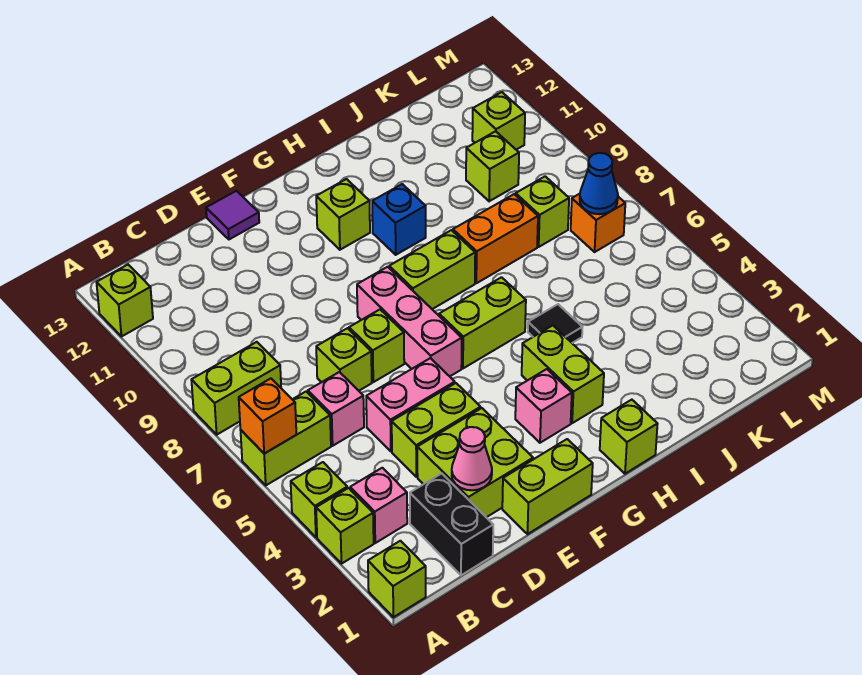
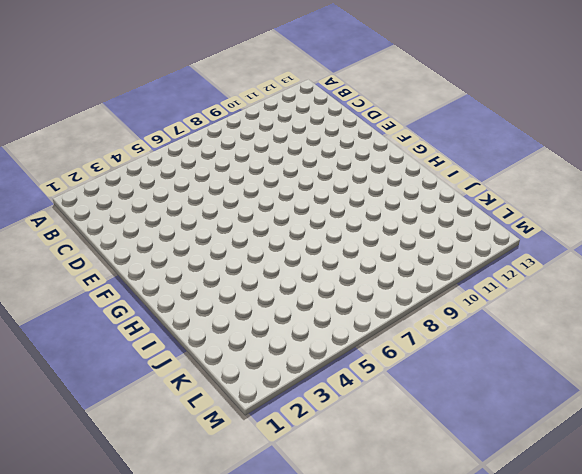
none -> lime brick A1 level 1
none -> lime brick A3 level 1
none -> lime brick A4 level 1
none -> lime brick A6:B6 level 1

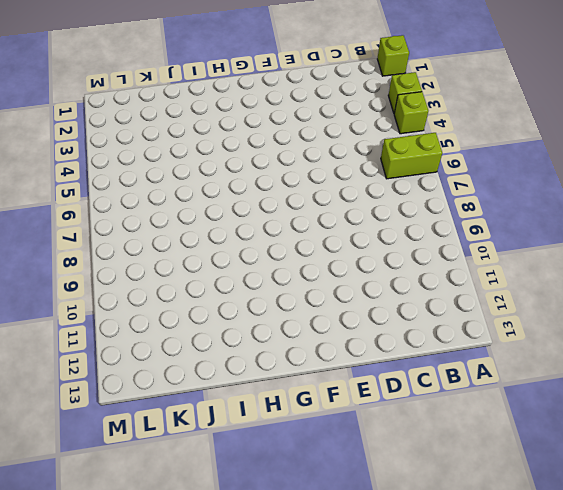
none -> lime brick A8:B8 level 1
none -> lime brick A12 level 1
none -> pink brick B3 level 1
none -> black brick C1:C2 level 1

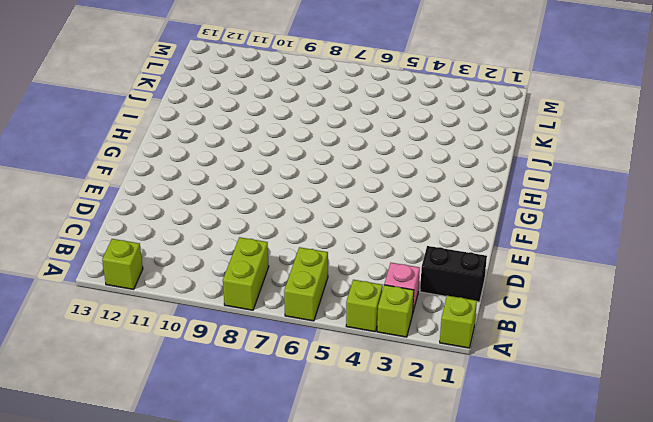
none -> pink brick C6 level 1
none -> lime brick D2:E3 level 1
none -> lime brick D4:E4 level 1
none -> pink brick D5:E5 level 1

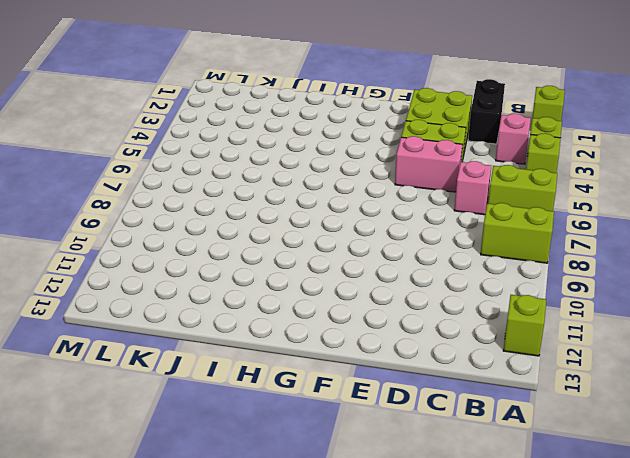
none -> lime brick D7 level 1
none -> lime brick E1:F1 level 1
none -> lime brick E7 level 1
none -> purple tile E13 level 1

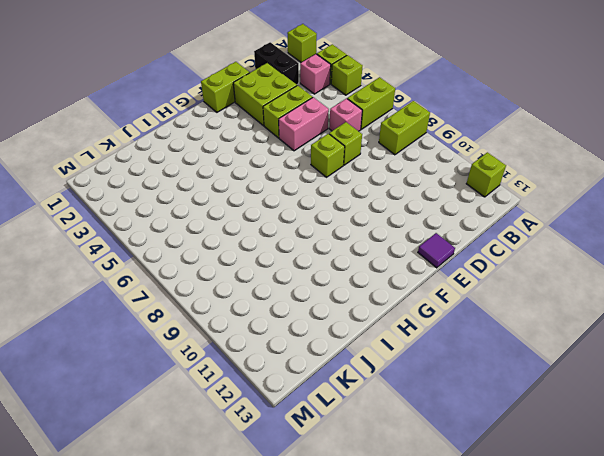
none -> pink brick F6:F8 level 1
none -> pink brick G3 level 1
none -> lime brick G6:H6 level 1
none -> lime brick G8:H8 level 1

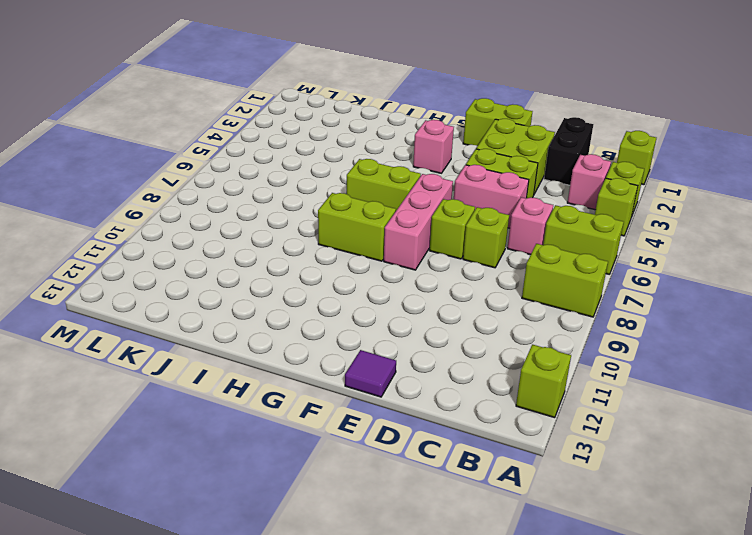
none -> lime brick G11 level 1
none -> lime brick H1 level 1
none -> lime brick H3:H4 level 1
none -> blue brick H10 level 1

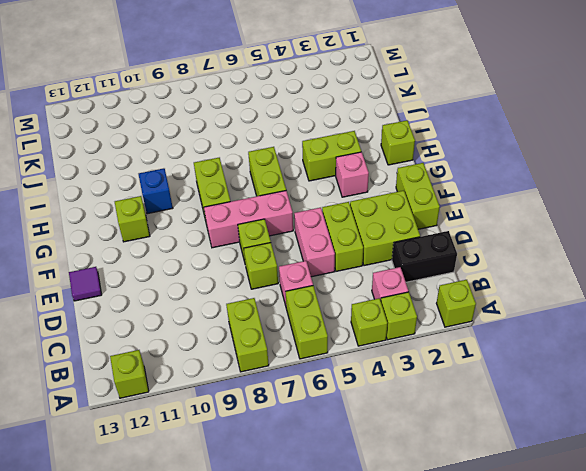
none -> black tile I5 level 1
none -> orange brick I8:J8 level 1
none -> lime brick K8 level 1
none -> lime brick K10 level 1

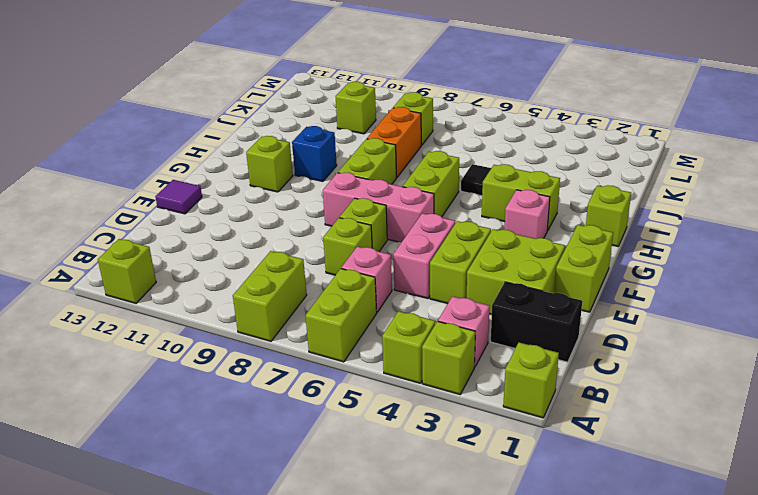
none -> orange brick L7 level 1
none -> lime brick L11 level 1
none -> orange brick A6 level 2
none -> pink cone D2 level 2

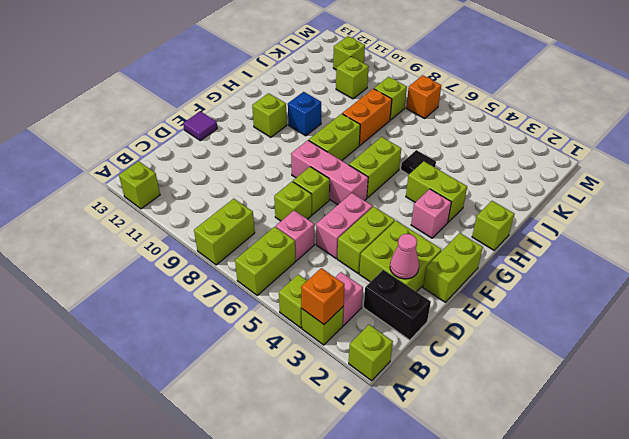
orange brick A3 level 2 -> orange brick A6 level 2
none -> blue cone L7 level 2

